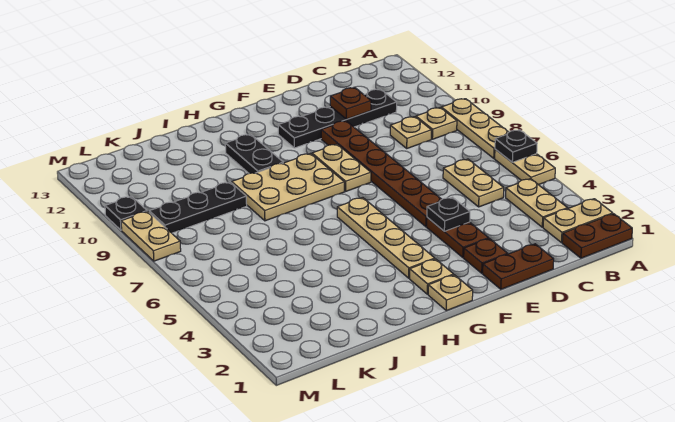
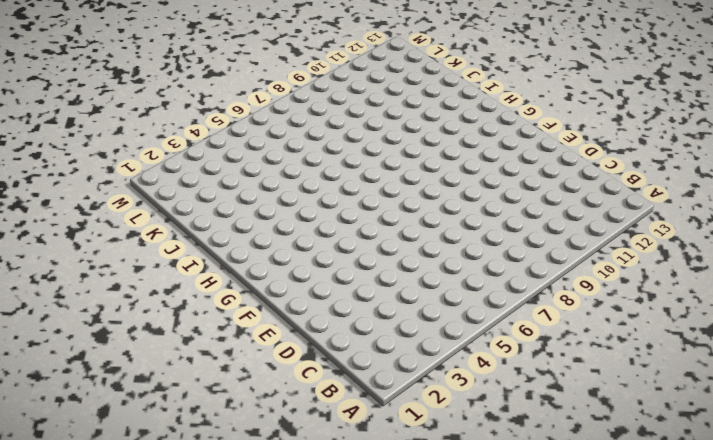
none -> brown plate A1:B1 level 1
none -> tan plate A2:B2 level 1
none -> tan plate A5:A6 level 1

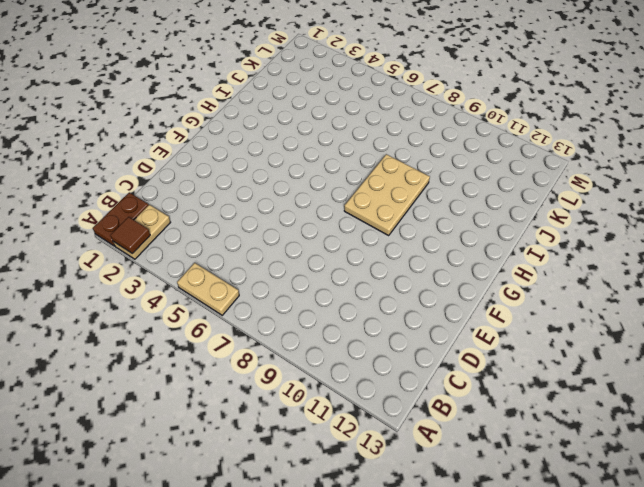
brown tile A2 level 2 -> none
none -> tan plate A7:A9 level 1
none -> tan plate B3:B4 level 1
none -> tan plate B9 level 1

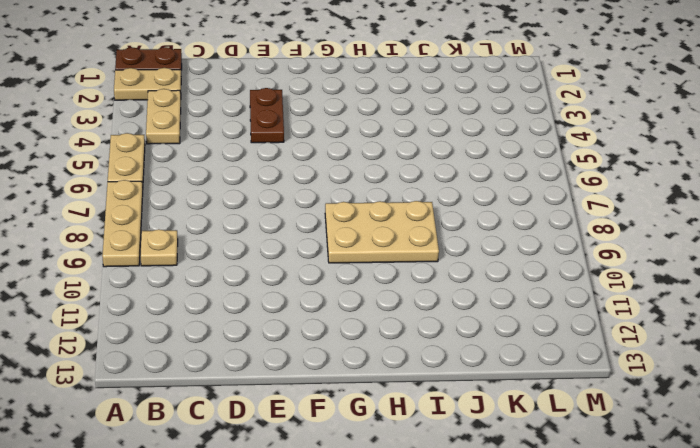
none -> tan plate C5:C6 level 1
none -> tan plate C9 level 1
none -> black plate C11:F11 level 1

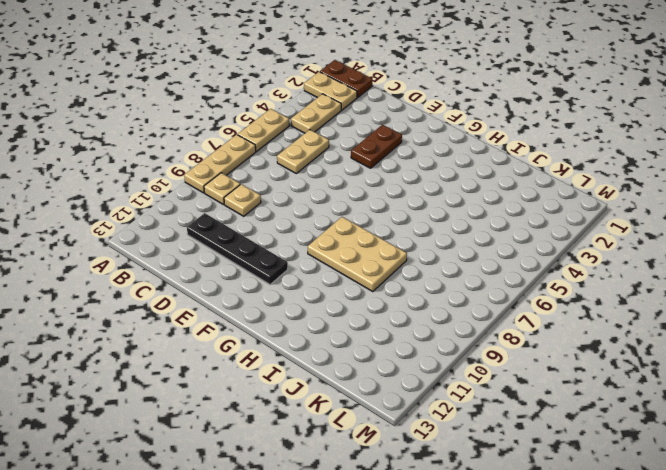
none -> brown plate D1:E1 level 1
none -> brown plate E2 level 1
none -> brown plate E5:E10 level 1

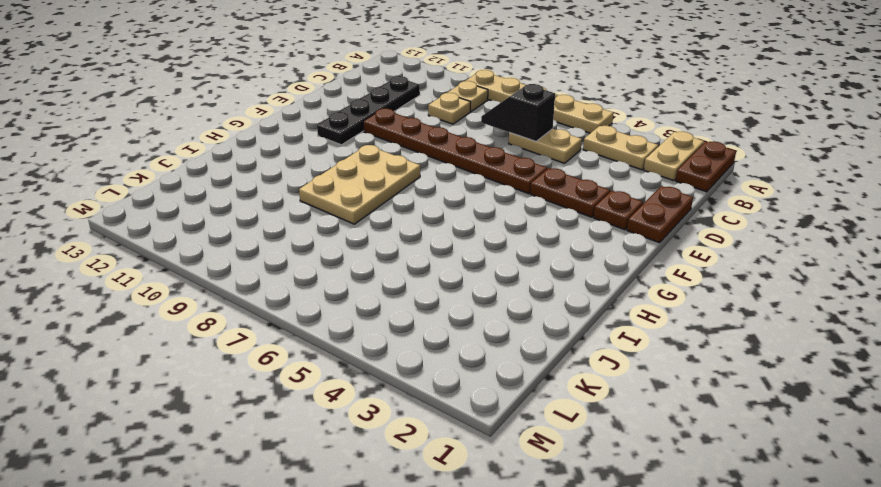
black slope C6:C7 level 2 top 6 -> none
none -> tan plate F8:F9 level 1
none -> tan plate G1 level 1
none -> tan plate G2 level 1

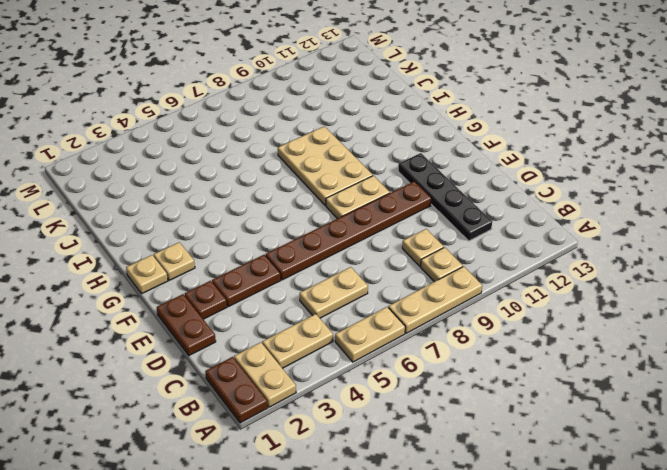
none -> tan plate G3:G6 level 1
none -> black plate H10:H11 level 1
none -> black plate J9:L9 level 1

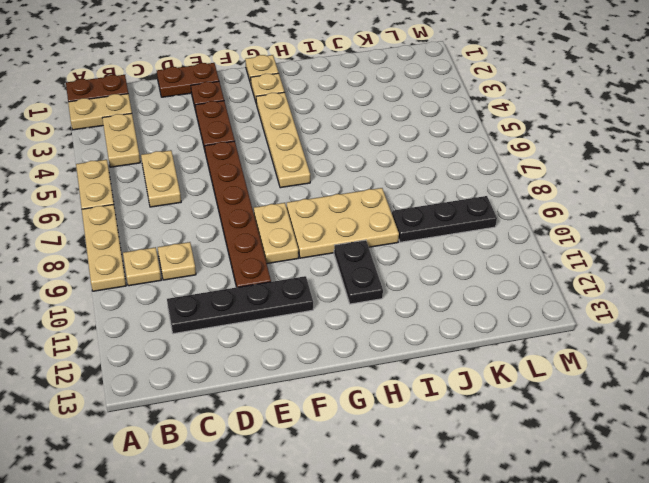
none -> tan plate M8:M9 level 1
none -> black plate M10 level 1
none -> black plate A6 level 2

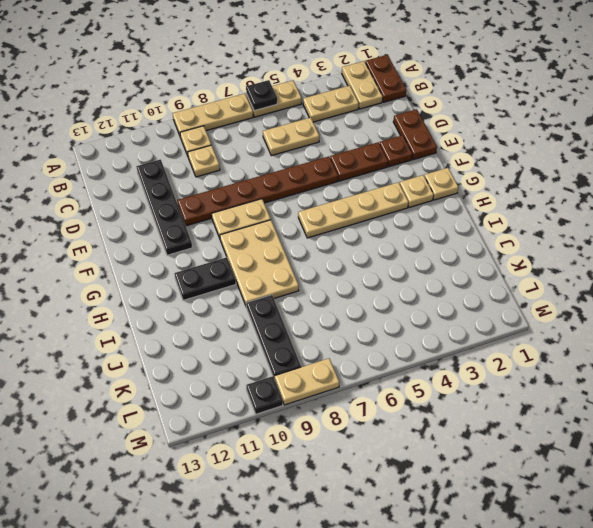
none -> brown plate D11 level 2
none -> black plate E4 level 2

